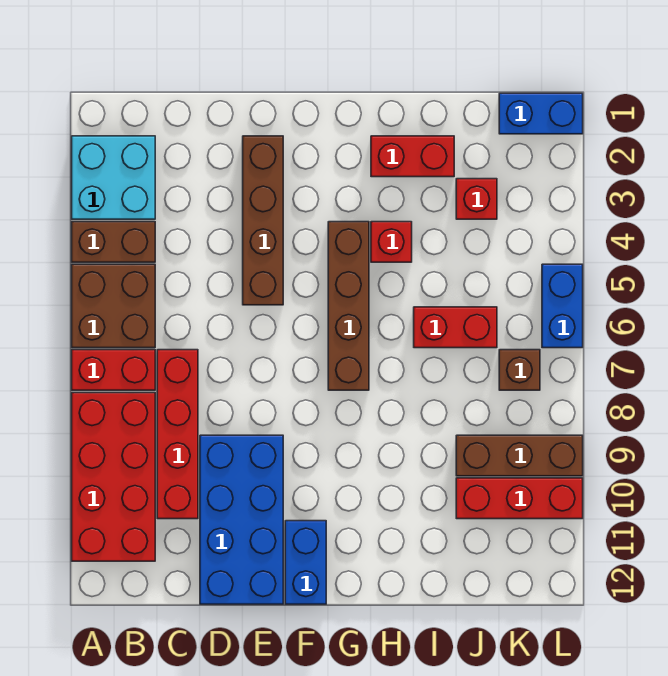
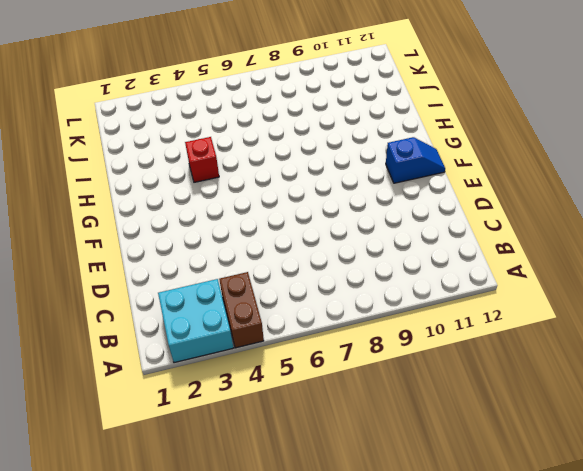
blue slope F11:F12 level 1 top 11 -> blue brick F11:F12 level 1
none -> brown brick A5:B6 level 1
none -> red brick A7:B7 level 1
none -> red brick A8:B11 level 1

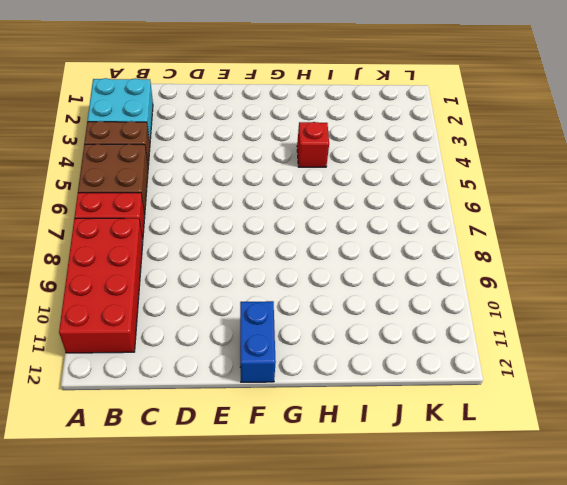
none -> red brick C7:C10 level 1
none -> blue brick D9:E12 level 1
none -> brown brick E2:E5 level 1

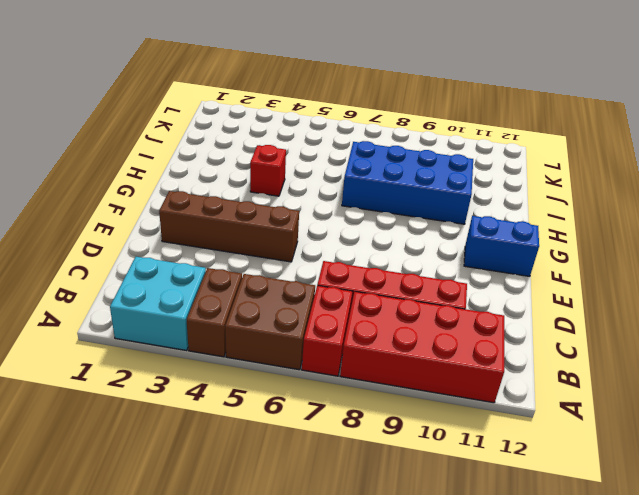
blue brick H7:I10 level 1 -> blue brick D9:E12 level 1
none -> brown brick G4:G7 level 1
none -> red brick H2:I2 level 1
none -> red brick I6:J6 level 1

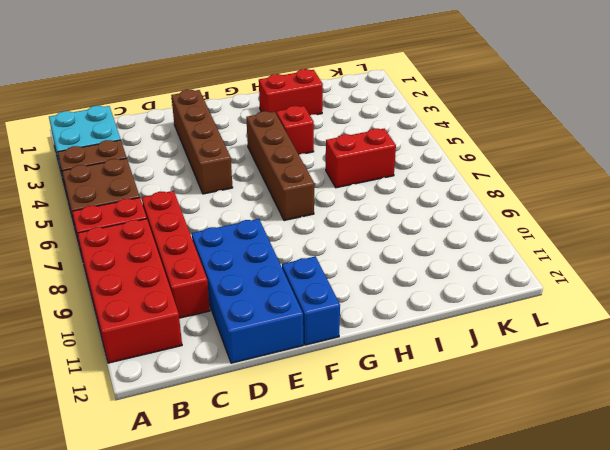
none -> red brick J3 level 1
none -> brown brick J9:L9 level 1
none -> red brick J10:L10 level 1

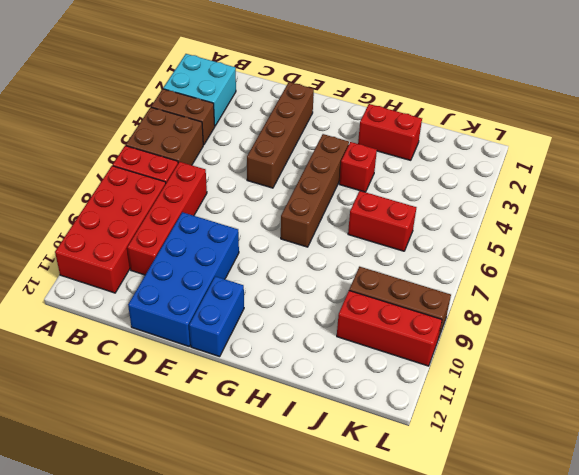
none -> red brick J3 level 1
none -> blue brick K1:L1 level 1
none -> brown brick K7 level 1

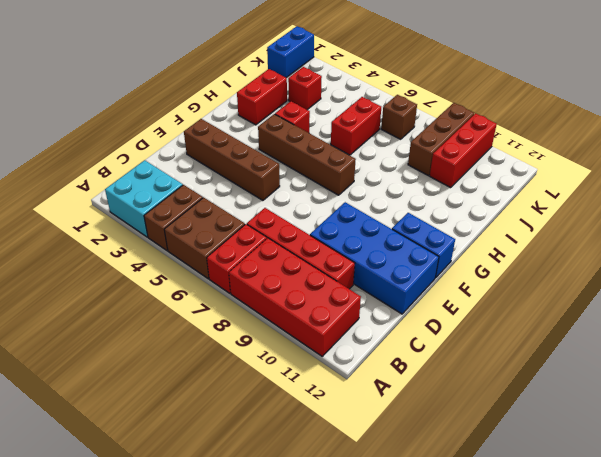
none -> blue brick L5:L6 level 1

